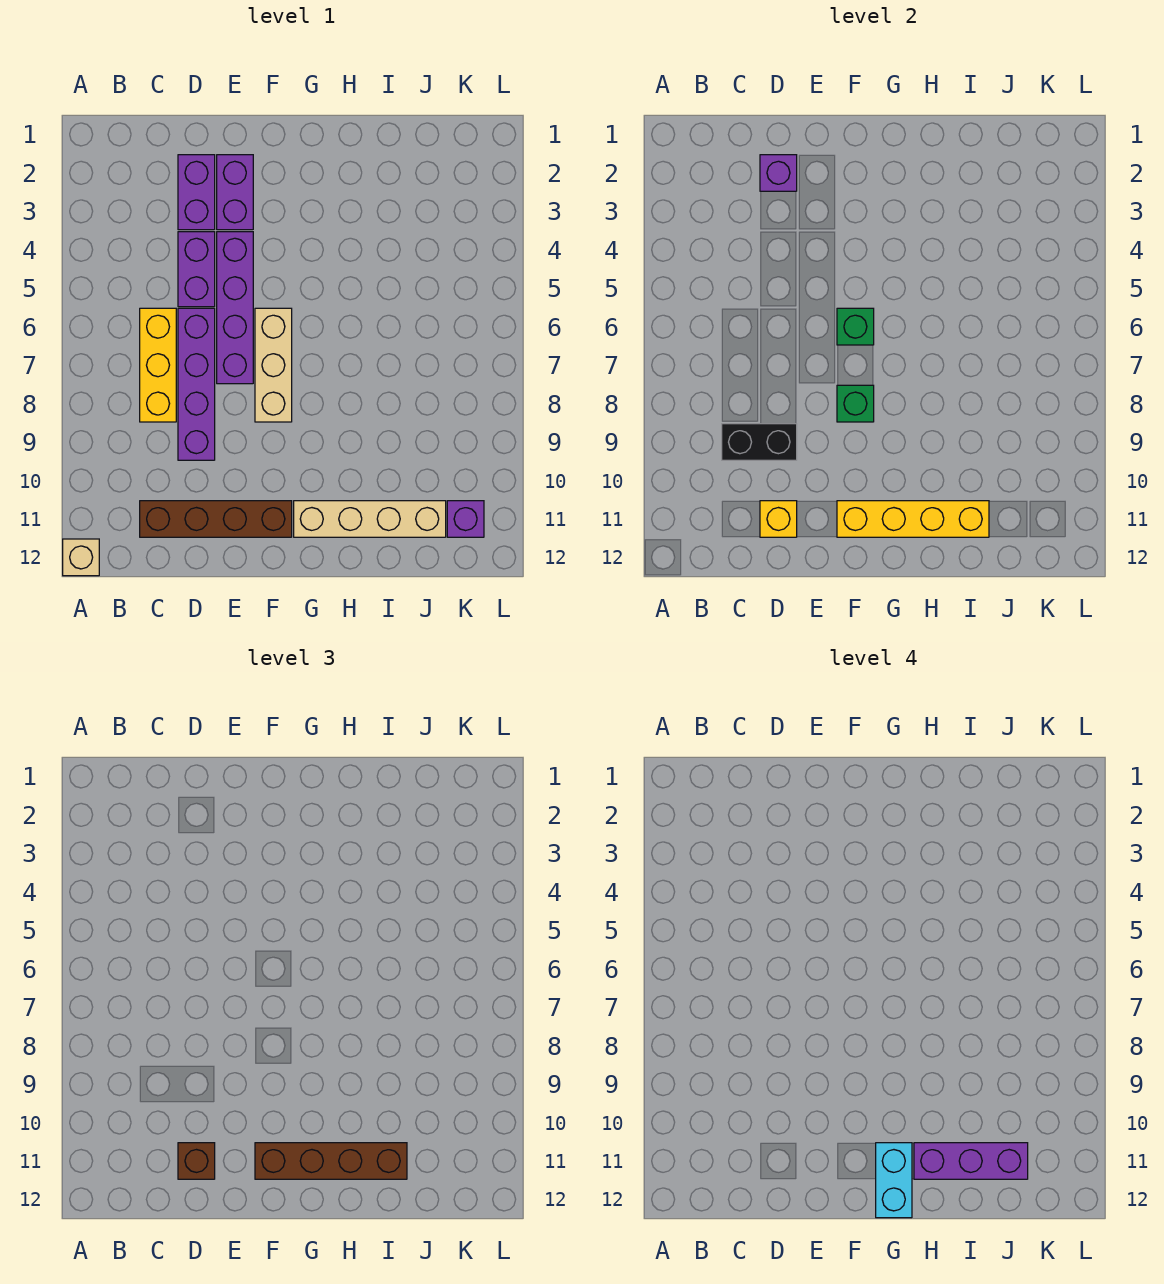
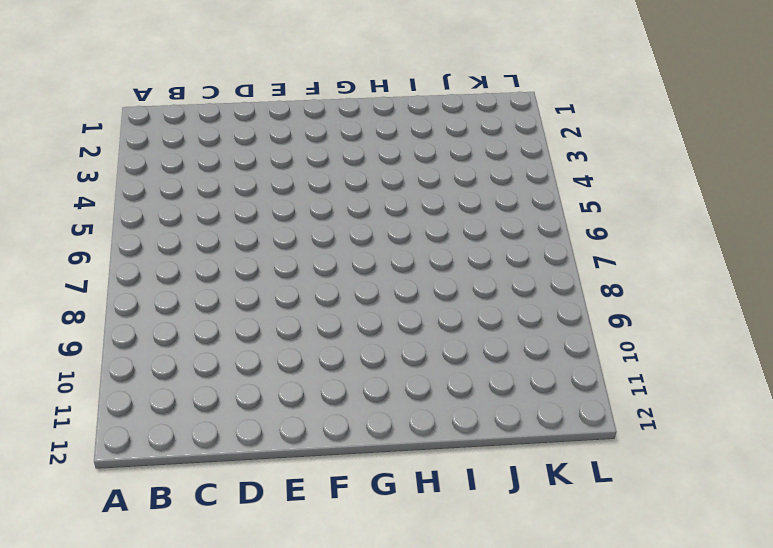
none -> tan brick A12 level 1
none -> yellow brick C6:C8 level 1
none -> brown brick C11:F11 level 1

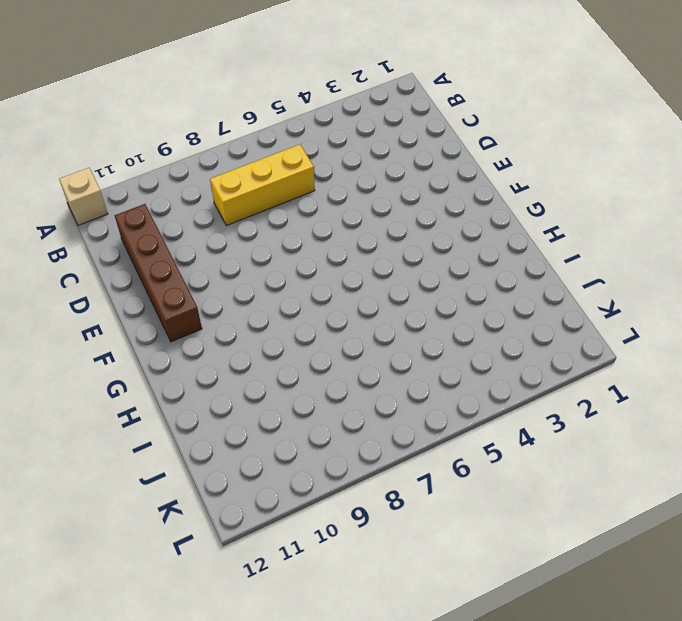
none -> purple brick D2:D3 level 1
none -> purple brick D4:D5 level 1
none -> purple brick D6:D9 level 1

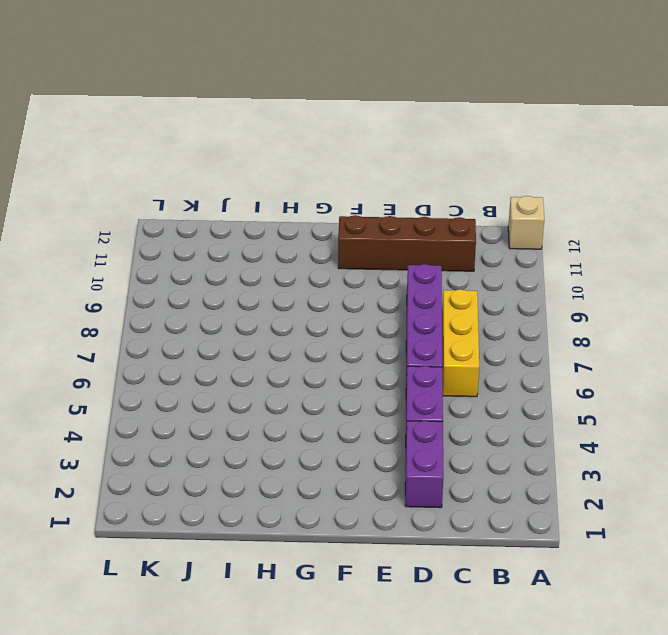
none -> purple brick E2:E3 level 1
none -> purple brick E4:E7 level 1
none -> tan brick F6:F8 level 1

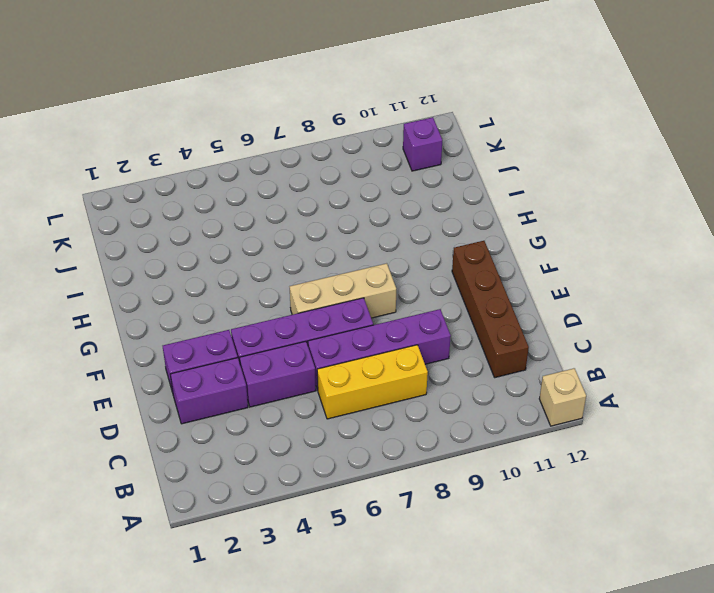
none -> tan brick G11:J11 level 1
none -> black brick C9:D9 level 2
none -> purple brick D2 level 2

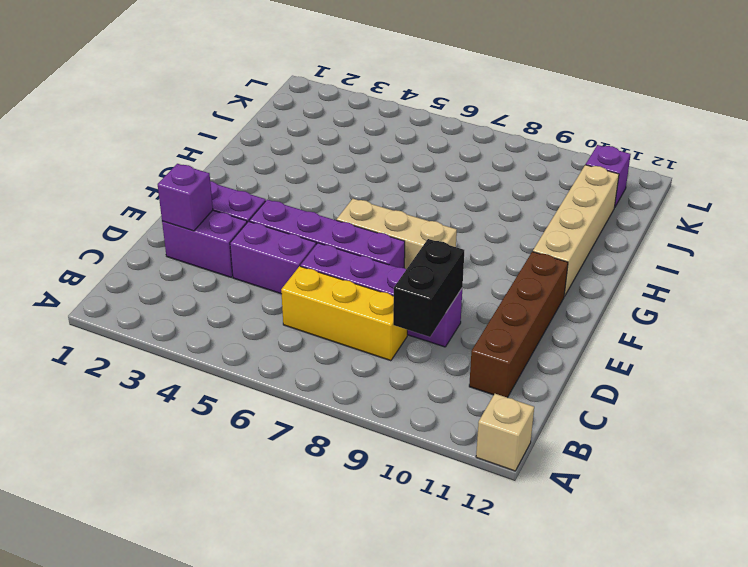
none -> yellow brick D11 level 2
none -> green brick F6 level 2
none -> green brick F8 level 2

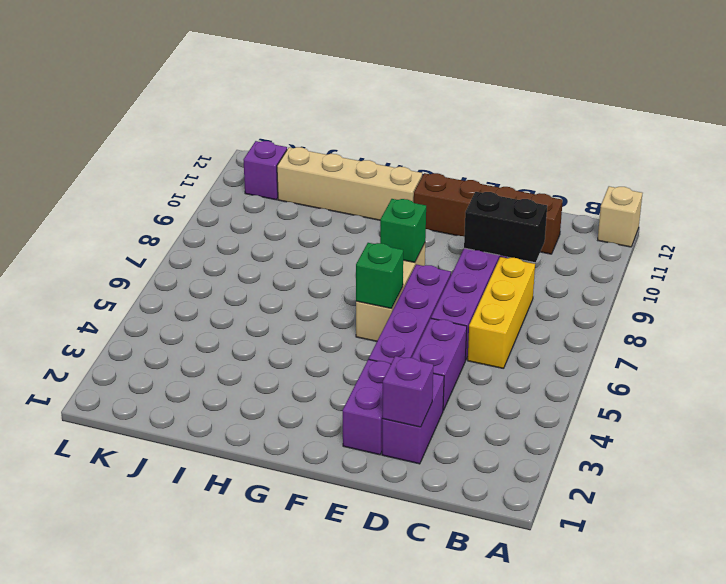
none -> yellow brick D11 level 2
none -> yellow brick F11:I11 level 2
none -> brown brick D11 level 3

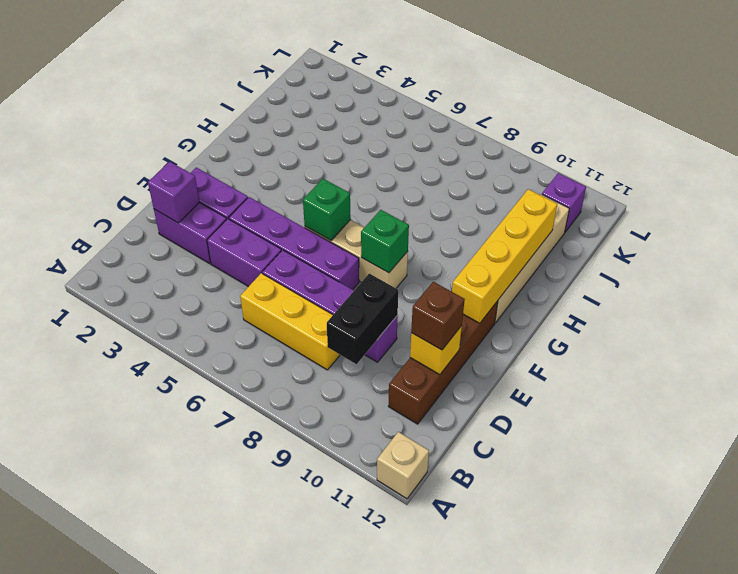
none -> brown brick F11:I11 level 3
none -> cyan brick G11:G12 level 4
none -> purple brick H11:J11 level 4

